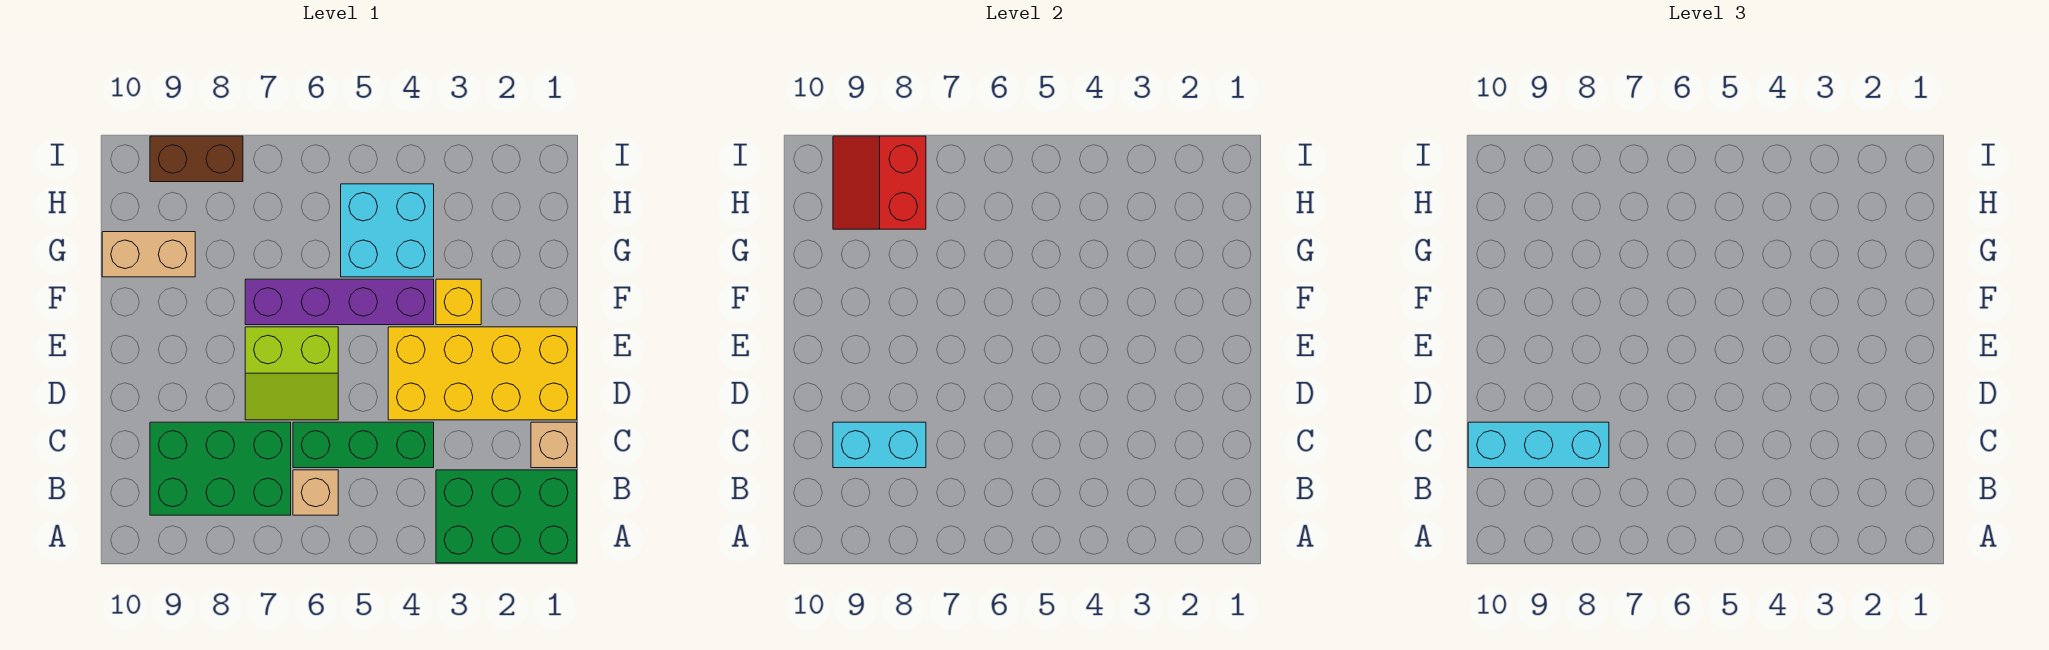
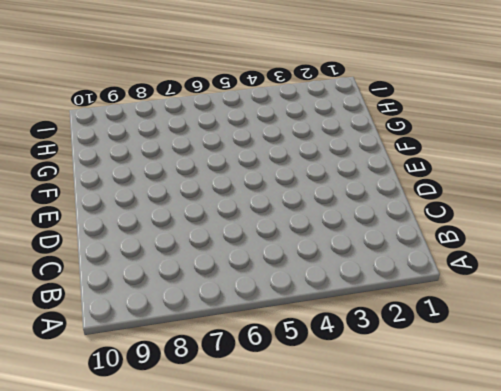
none -> green brick A1:B3 level 1
none -> tan brick B6 level 1
none -> green brick B7:C9 level 1

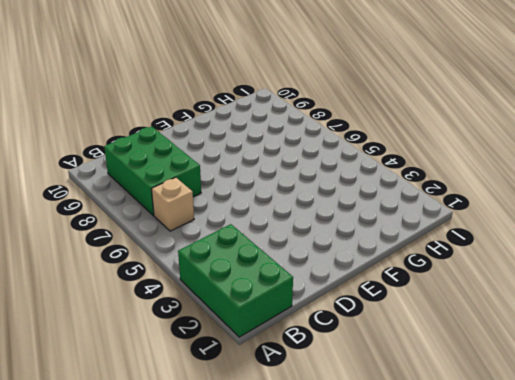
none -> tan brick C1 level 1
none -> green brick C4:C6 level 1
none -> yellow brick D1:E4 level 1

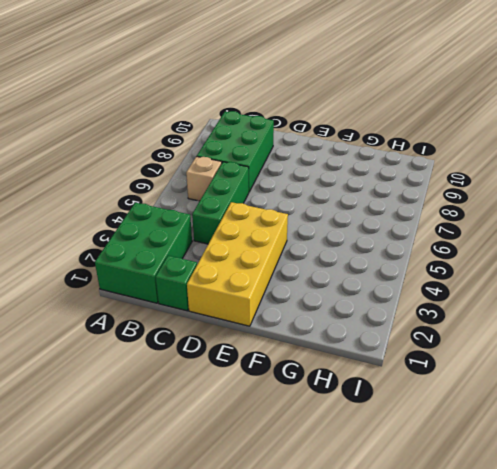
green brick C1 level 1 -> tan brick C1 level 1
none -> lime slope D6:E7 level 1 top E
none -> yellow brick F3 level 1
none -> purple brick F4:F7 level 1

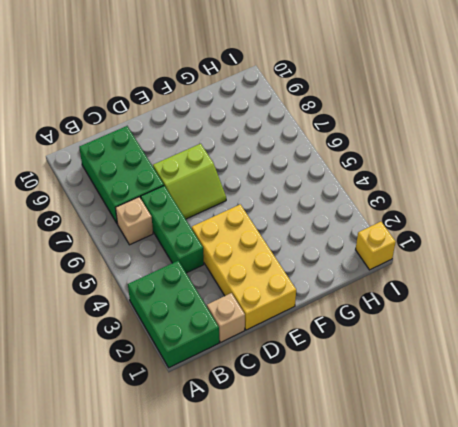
lime slope D6:E7 level 1 top 7 -> lime slope D6:E7 level 1 top E
yellow brick I1 level 1 -> yellow brick F3 level 1
none -> purple brick F4:F7 level 1
none -> cyan brick G4:H5 level 1
none -> tan brick G9:G10 level 1

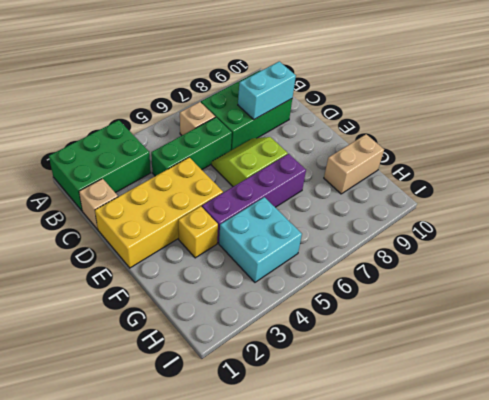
none -> brown brick I8:I9 level 1
none -> red slope H8:I9 level 2 top 8
none -> cyan brick C8:C10 level 3

